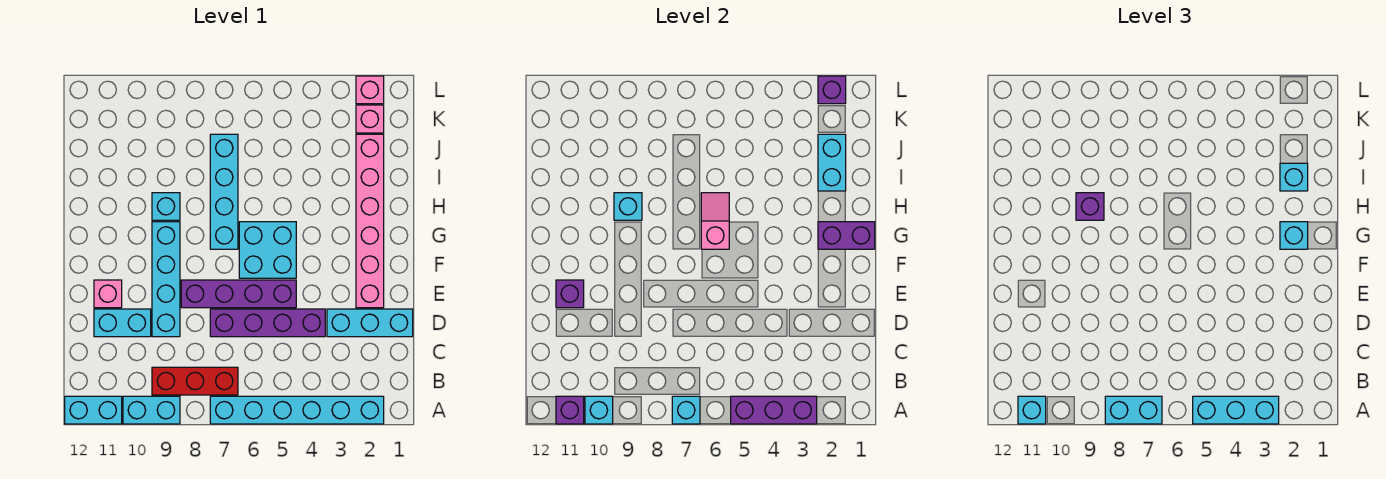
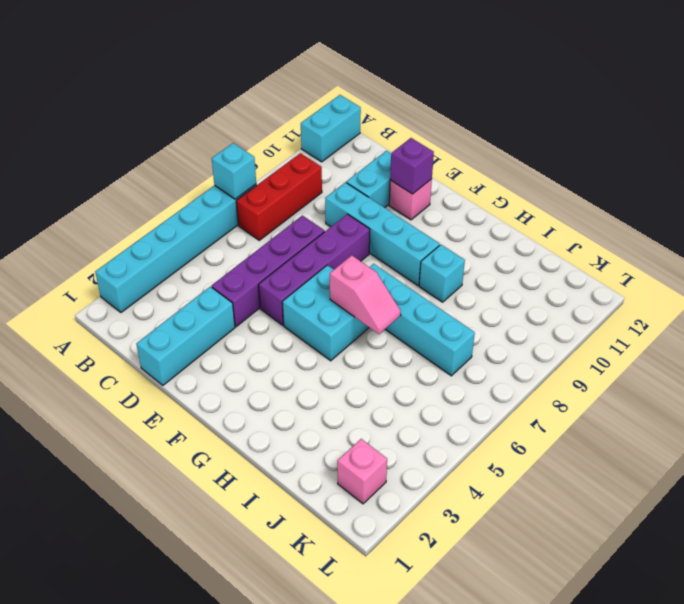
none -> cyan brick A9:A10 level 1
none -> pink brick E2:J2 level 1
none -> pink brick L2 level 1
none -> purple brick A3:A5 level 2

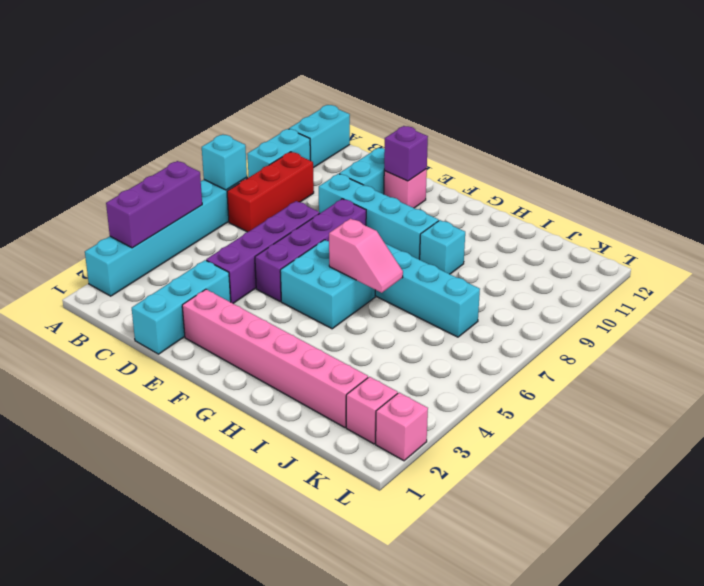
none -> cyan brick A10 level 2
none -> purple brick A11 level 2
none -> purple brick G1:G2 level 2
none -> cyan brick H9 level 2

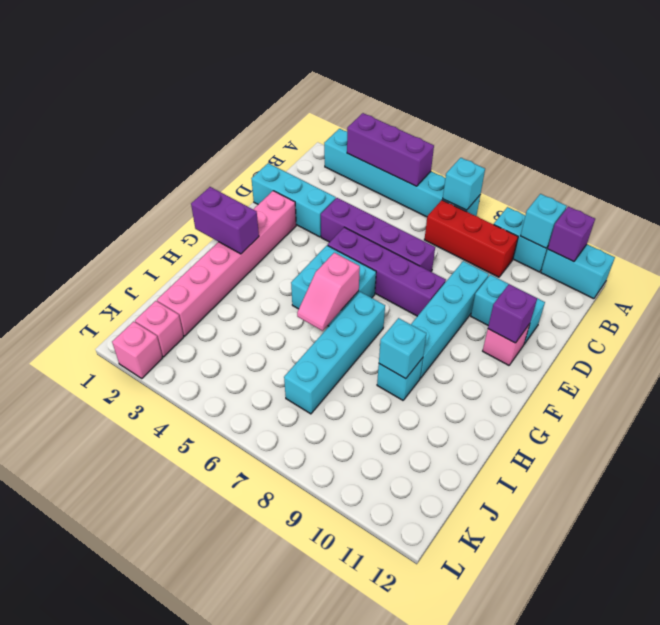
none -> cyan brick I2:J2 level 2
none -> purple brick L2 level 2
none -> cyan brick A3:A5 level 3
none -> cyan brick A7:A8 level 3

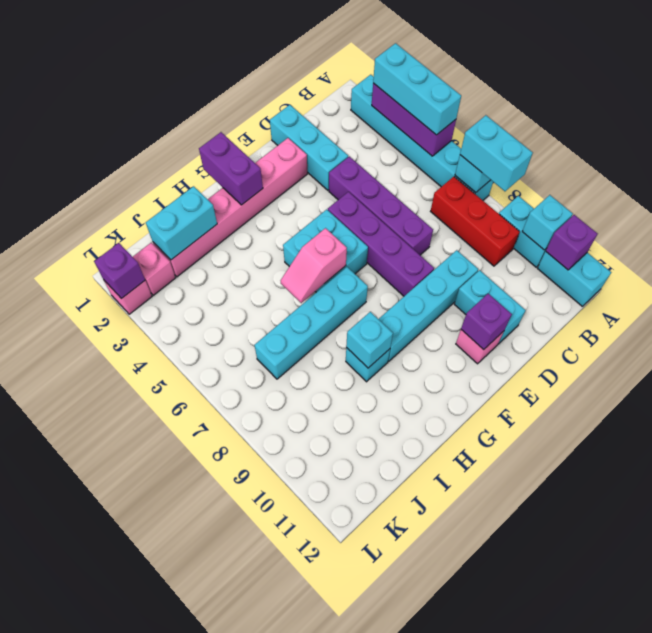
none -> cyan brick A11 level 3
none -> cyan brick G2 level 3
none -> purple brick H9 level 3
none -> cyan brick I2 level 3

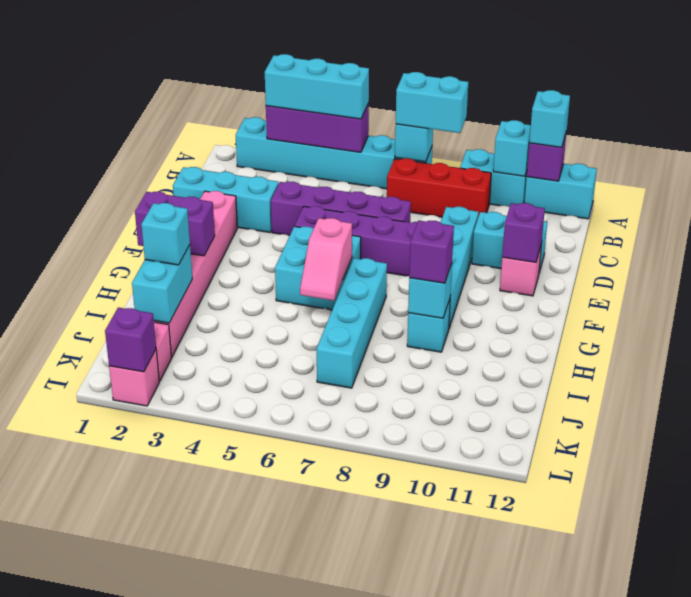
none -> cyan brick G2 level 3

